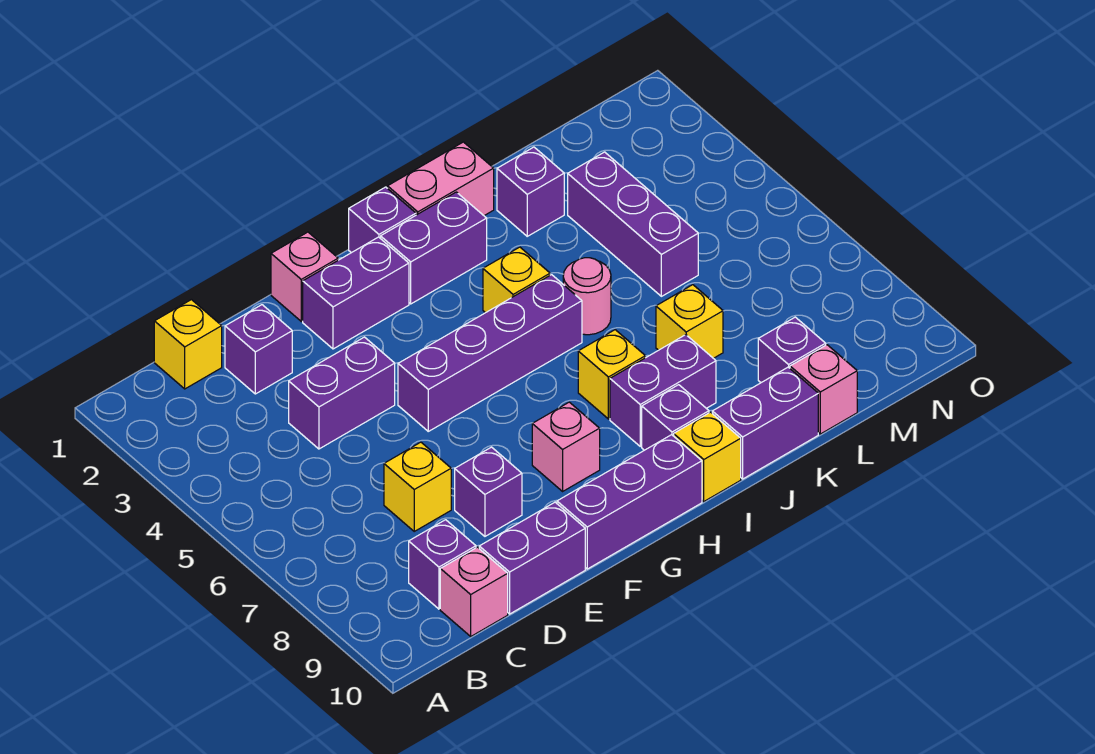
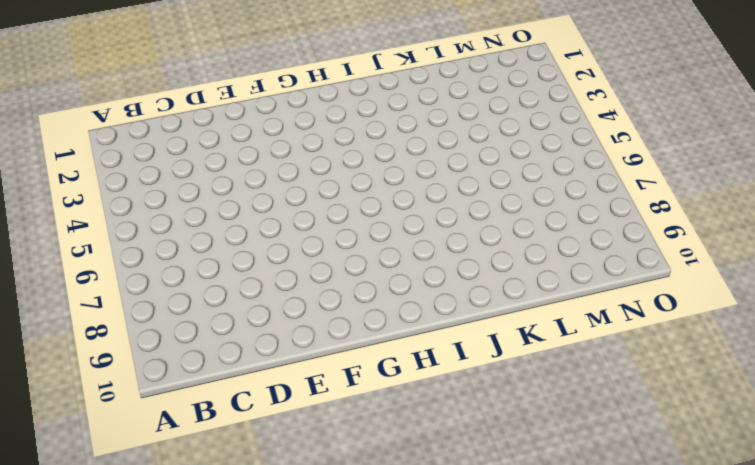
none -> yellow brick C1 level 1
none -> purple brick C9 level 1
none -> pink brick C10 level 1

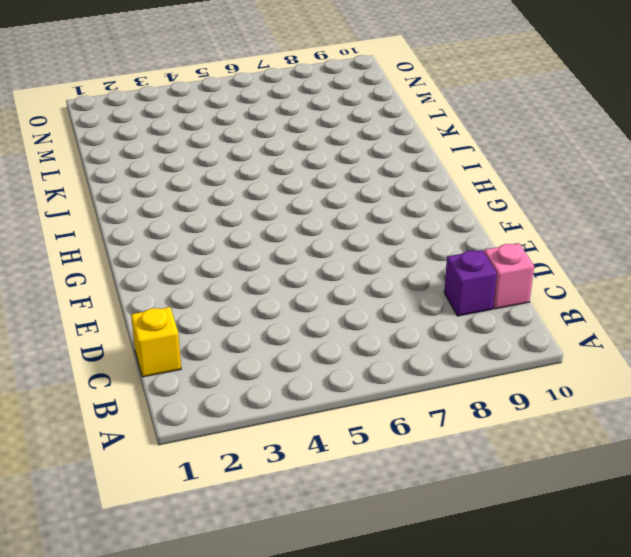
none -> purple brick D2 level 1
none -> purple brick D4:E4 level 1
none -> yellow brick D7 level 1

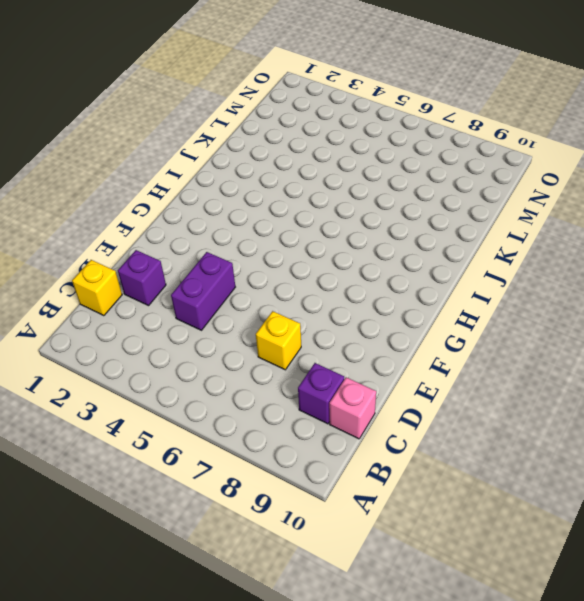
none -> purple brick D10:E10 level 1
none -> purple brick E8 level 1
none -> pink brick F1 level 1

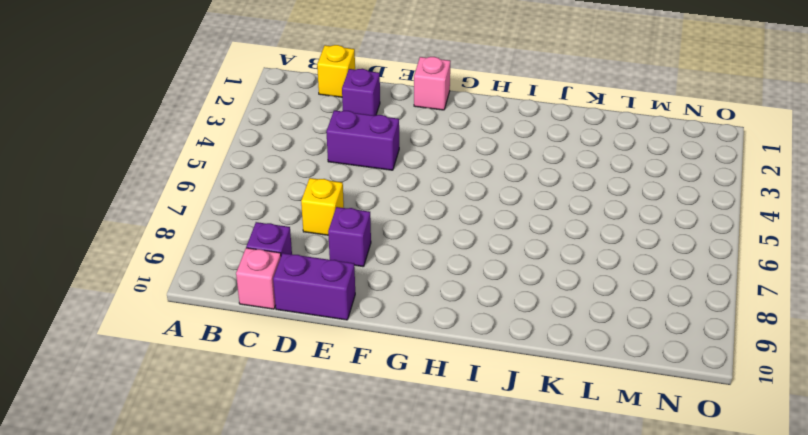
none -> purple brick F2:G2 level 1
none -> purple brick F5:I5 level 1
none -> purple brick F10:H10 level 1

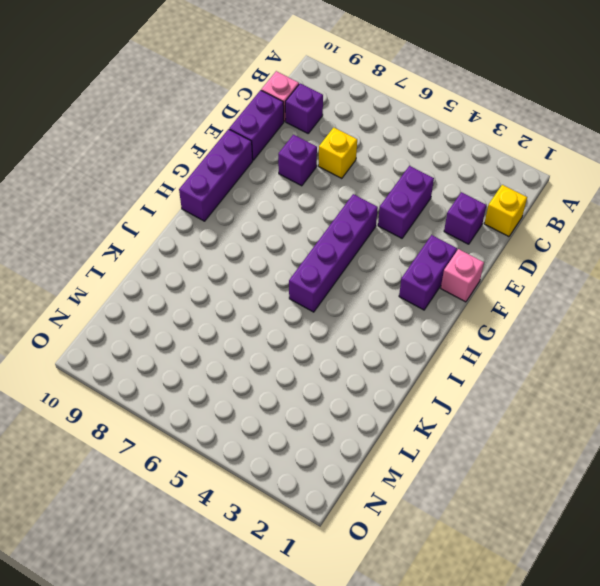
none -> pink brick G8 level 1
none -> purple brick H1 level 1
none -> purple brick H2:I2 level 1

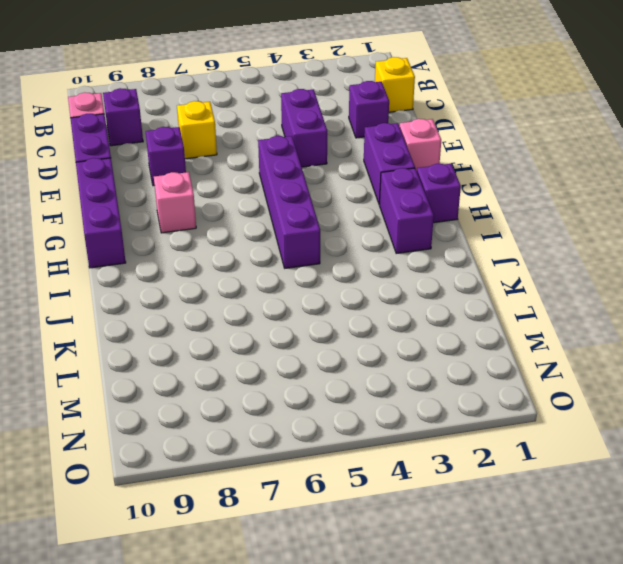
none -> pink brick I1:J1 level 1
none -> yellow brick I4 level 1
none -> yellow brick I7 level 1

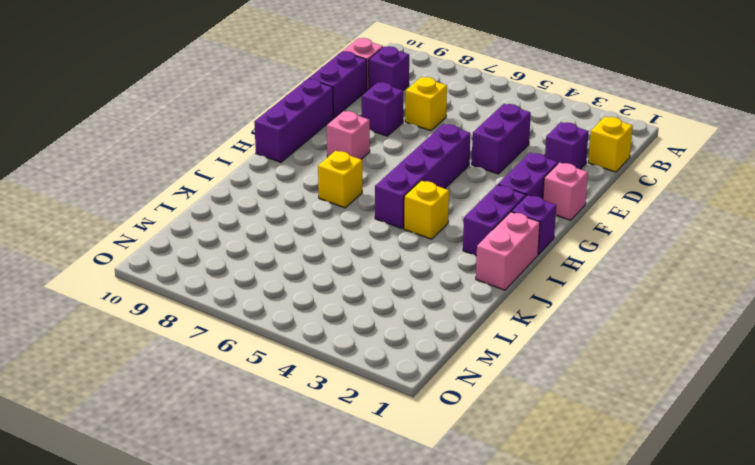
none -> purple brick I8:J8 level 1
none -> purple brick I9 level 1
none -> yellow brick I10 level 1

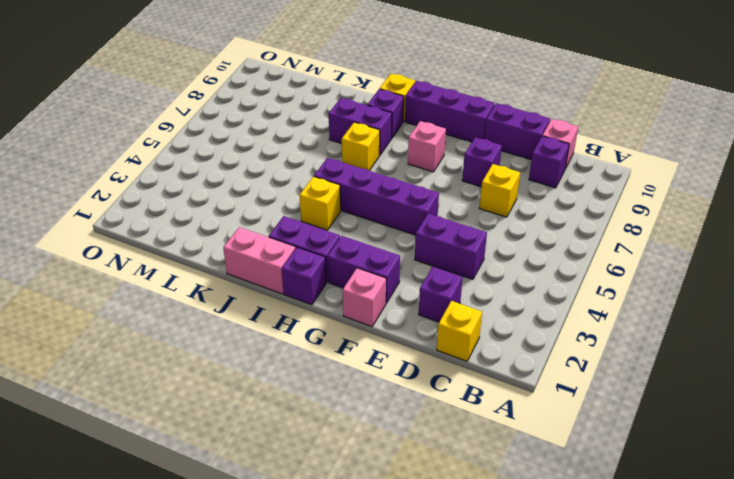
none -> pink round brick J5 level 1
none -> purple brick J10:K10 level 1
none -> purple brick K2 level 1

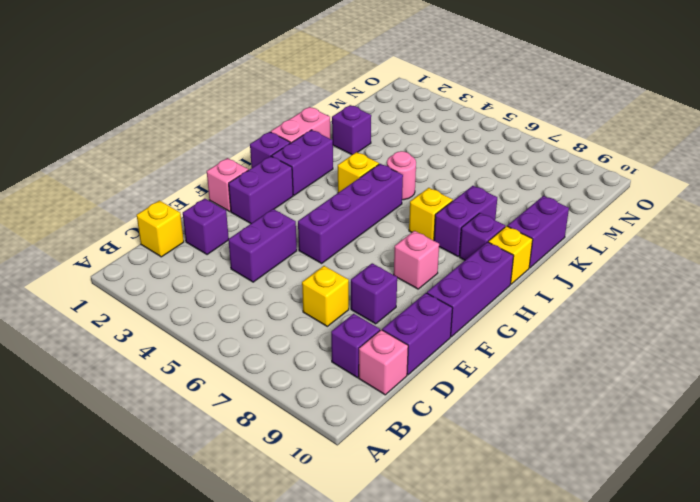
none -> yellow brick K7 level 1
none -> purple brick L3:L5 level 1
none -> purple brick L9 level 1

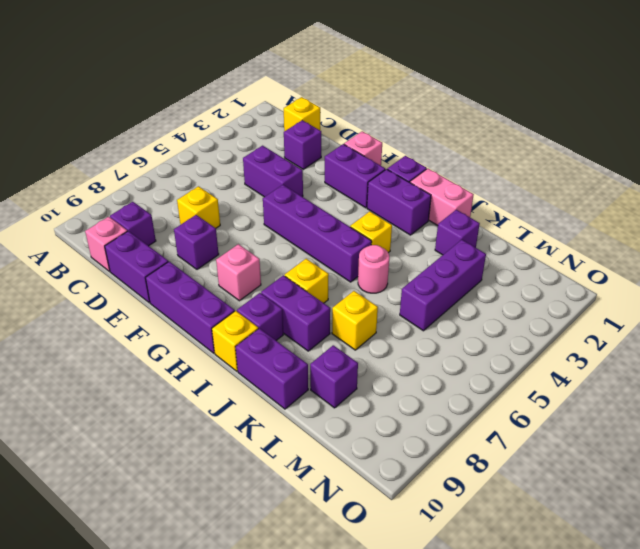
none -> pink brick L10 level 1

